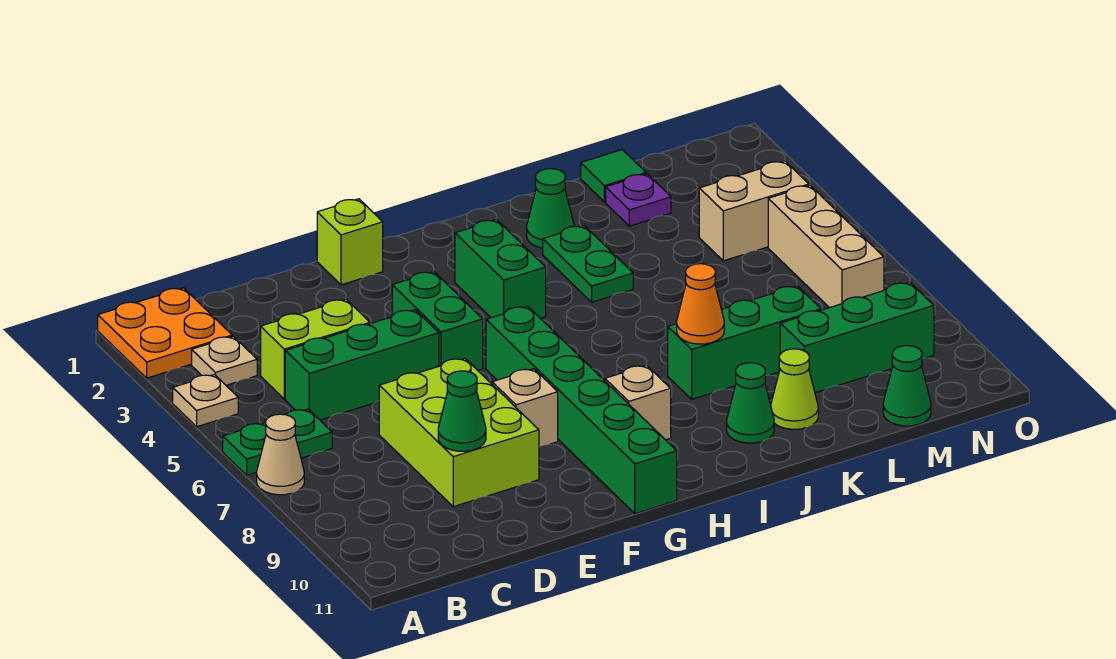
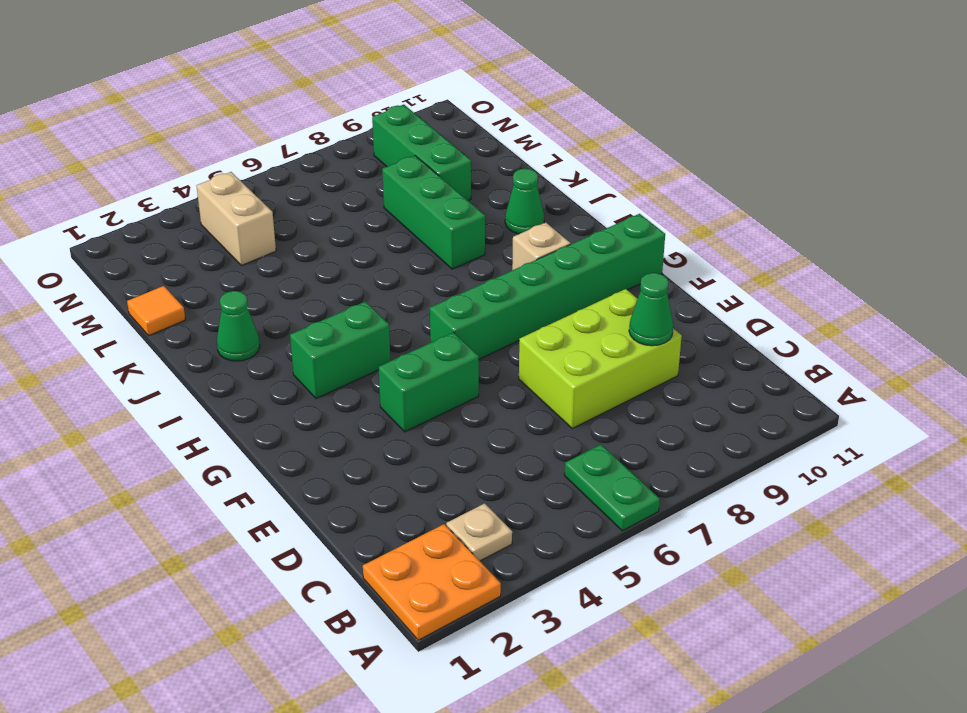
orange tile L1 level 1 -> green tile L1 level 1
none -> tan plate A4 level 1
none -> tan cone A7 level 1
none -> lime brick C4:D4 level 1

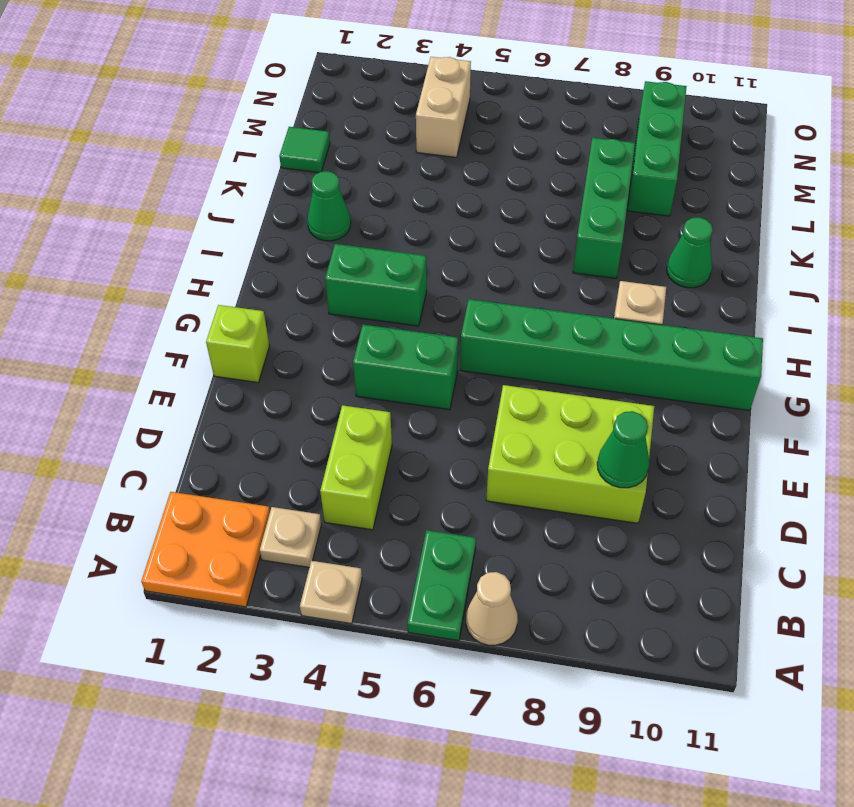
none -> green brick C5:E5 level 1
none -> tan brick F8 level 1
none -> green plate J3:J4 level 1

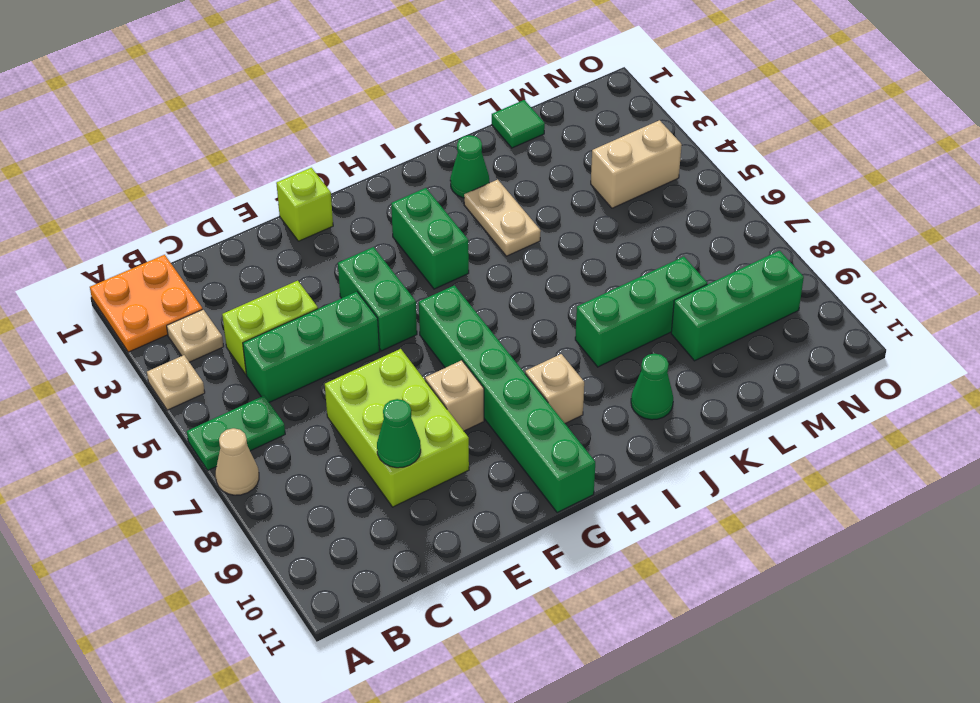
tan plate J3:J4 level 1 -> green plate J3:J4 level 1
none -> lime cone K10 level 1
none -> purple plate L2 level 1
none -> green cone M11 level 1

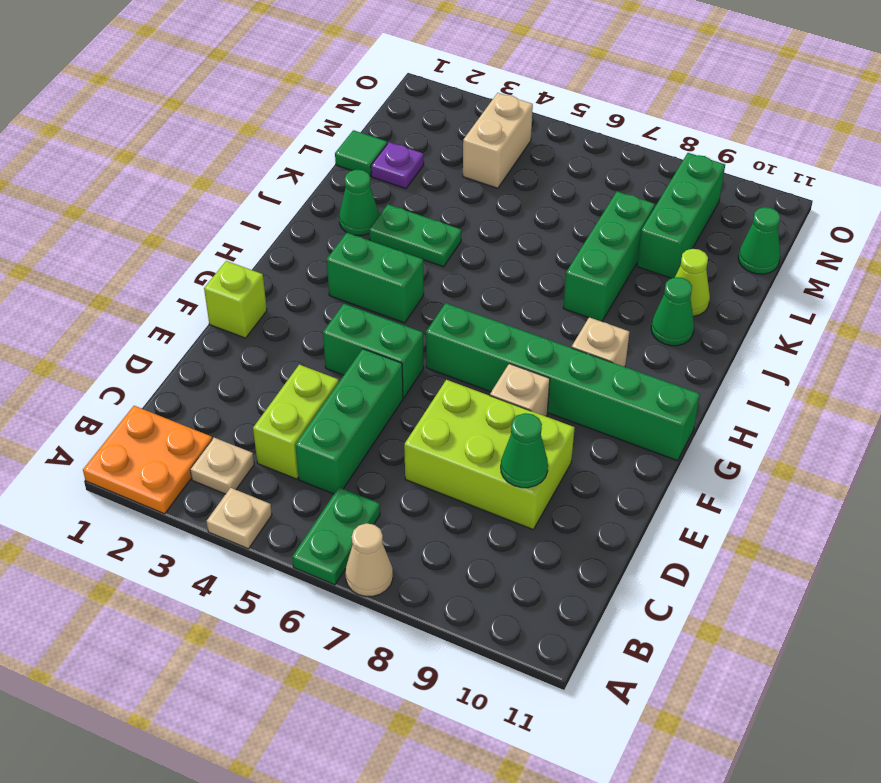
none -> tan brick N5:N7 level 1
none -> orange cone J8 level 2

